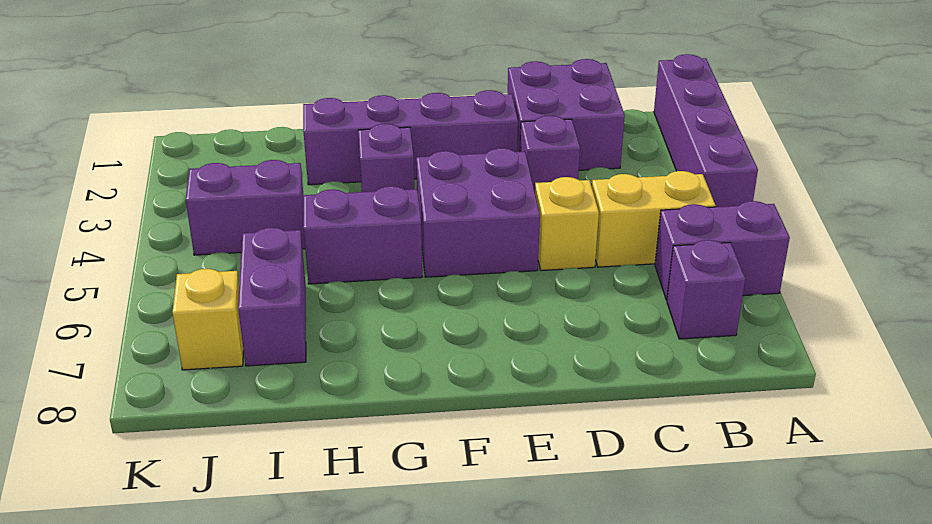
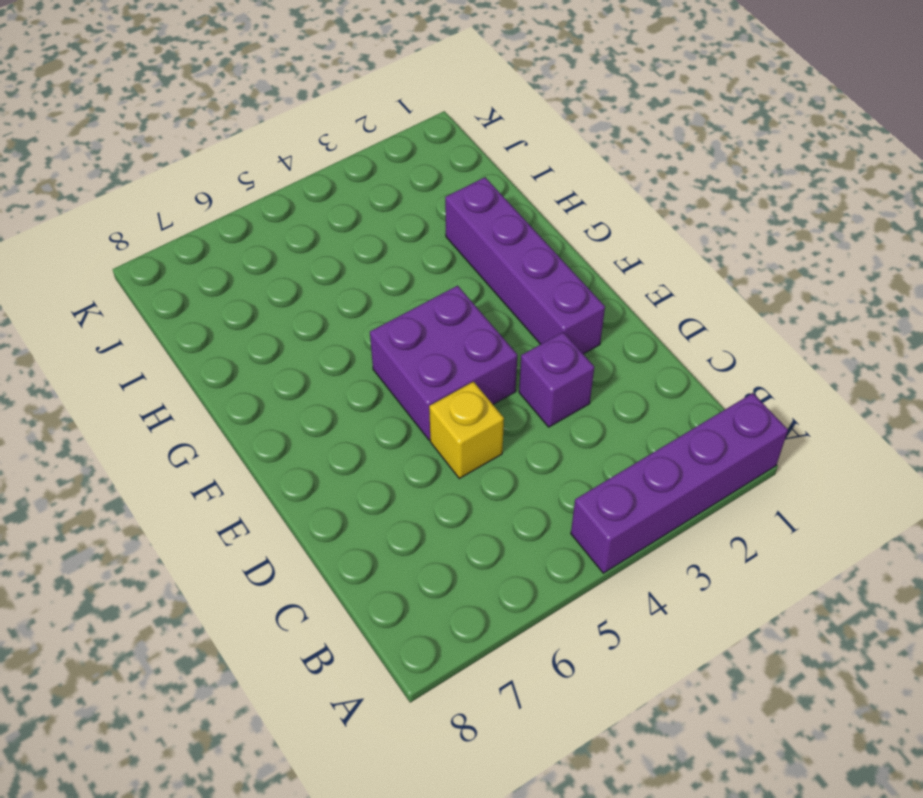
none -> purple brick A6:B6 level 1
none -> yellow brick B5:C5 level 1
none -> purple brick B7 level 1

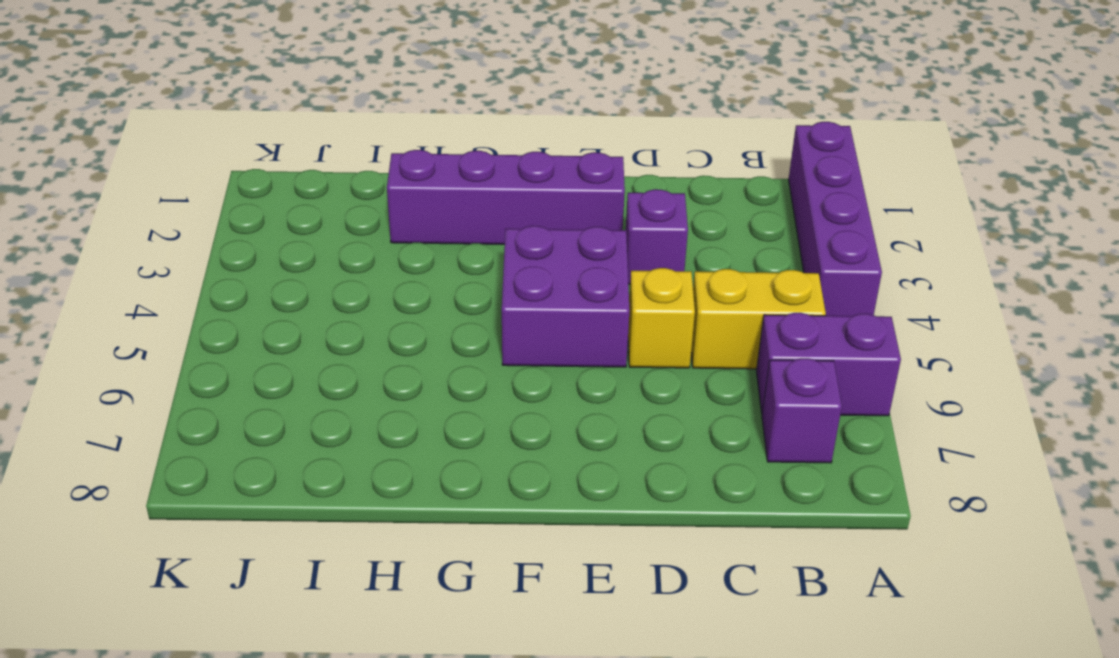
none -> purple brick C1:D2 level 1
none -> purple brick G3 level 1
none -> purple brick G5:H5 level 1

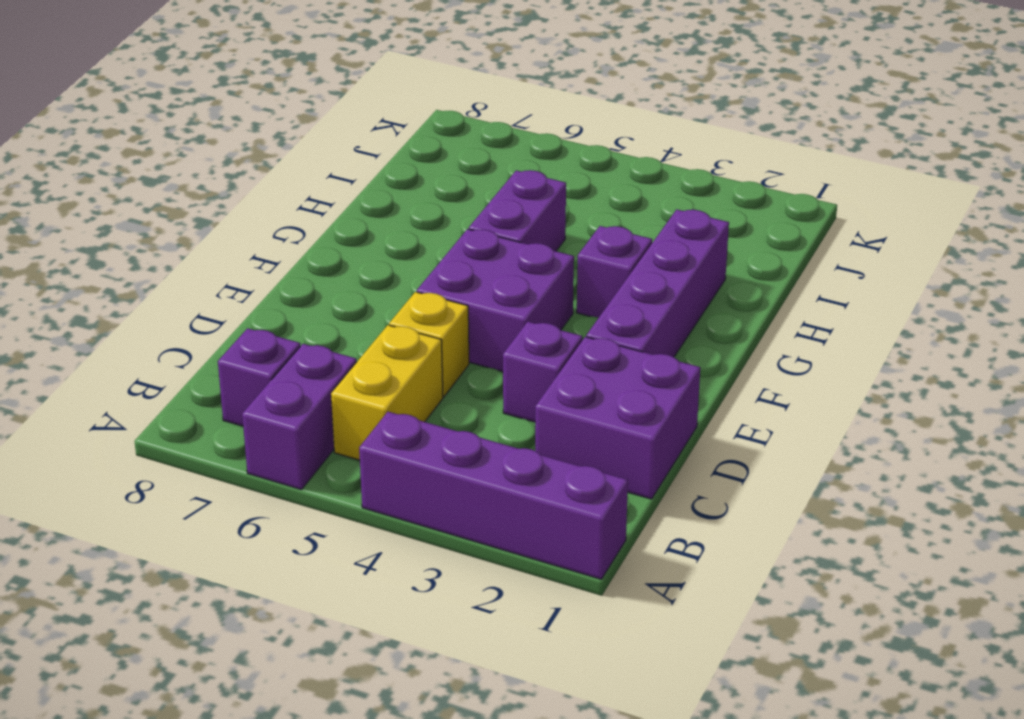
none -> purple brick I4:J4 level 1
none -> purple brick I6:I7 level 1
none -> yellow brick J7 level 1

